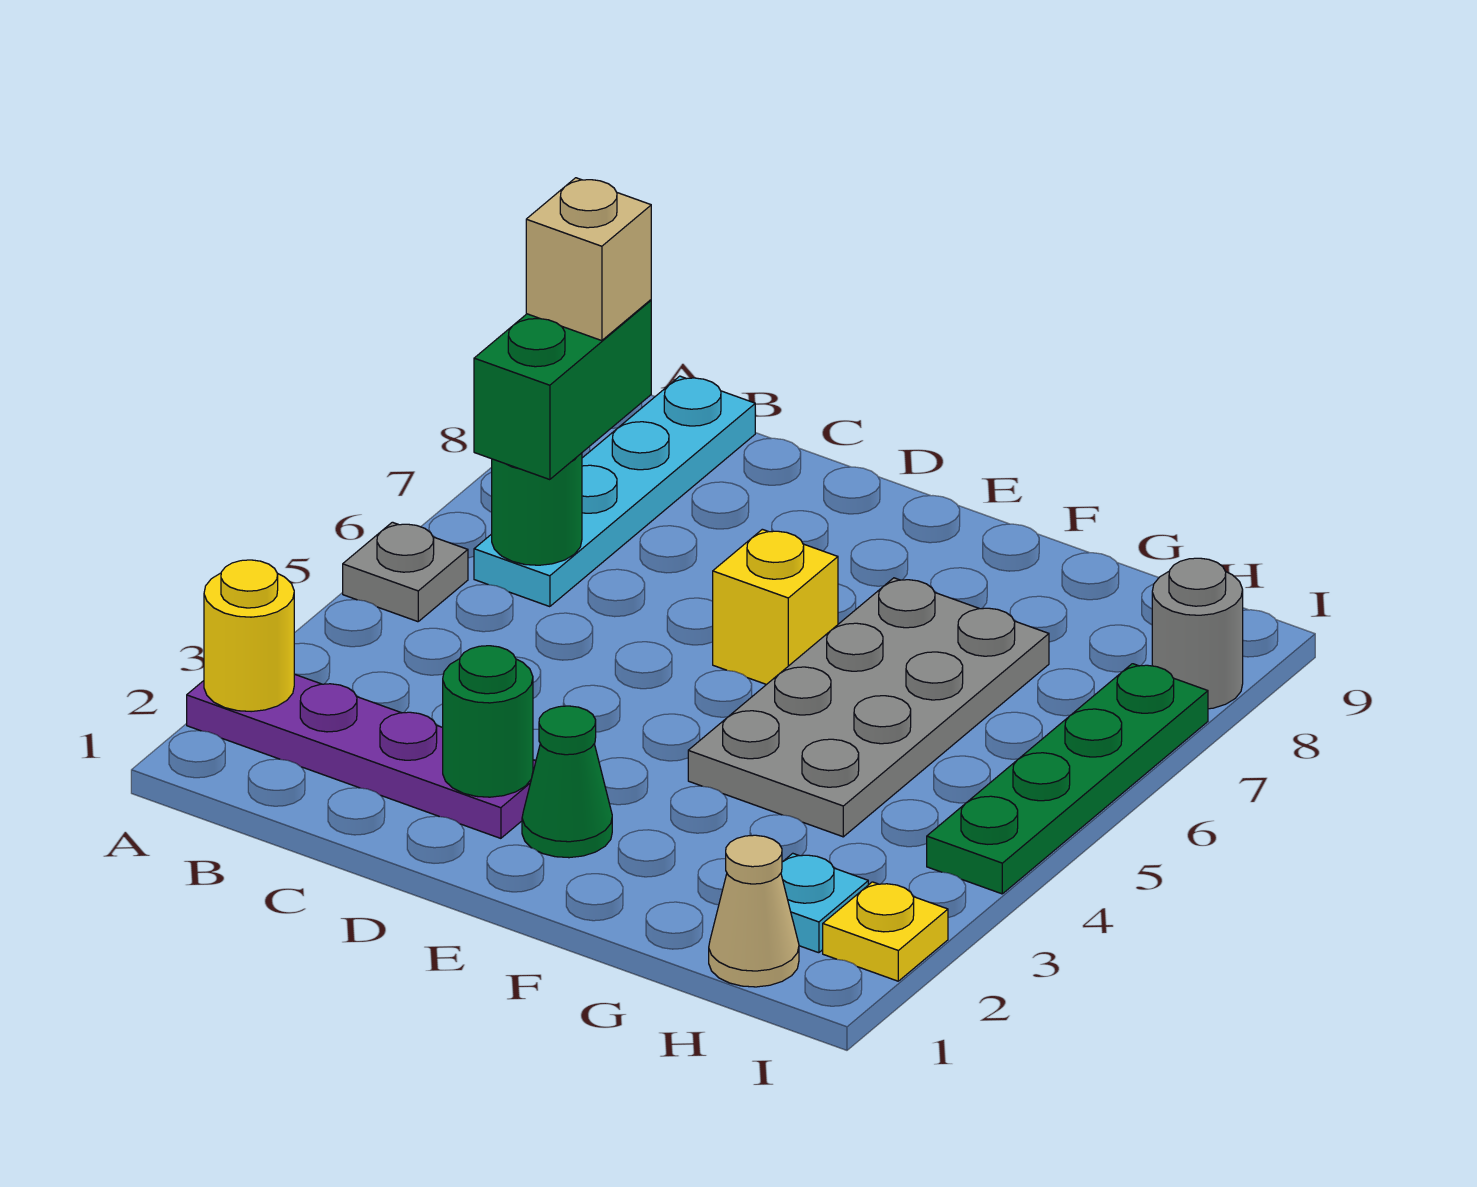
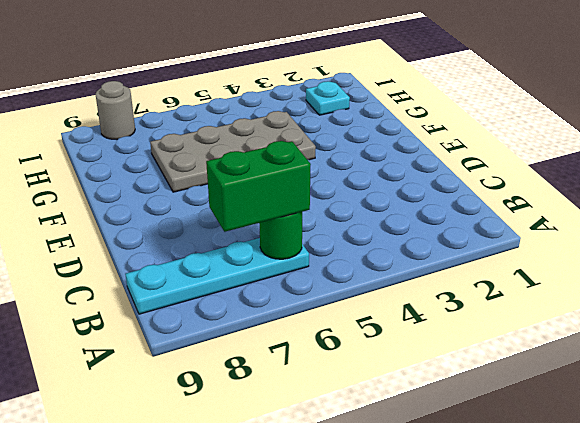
none -> purple plate A2:D2 level 1
none -> grey plate A5 level 1
none -> green cone E2 level 1

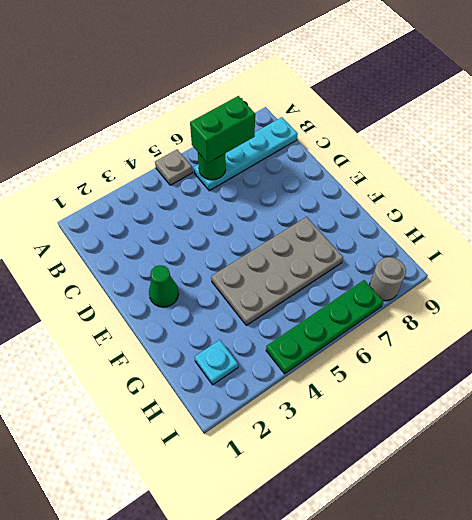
none -> purple plate A2:D2 level 1
none -> yellow brick E6 level 1
none -> tan cone H1 level 1

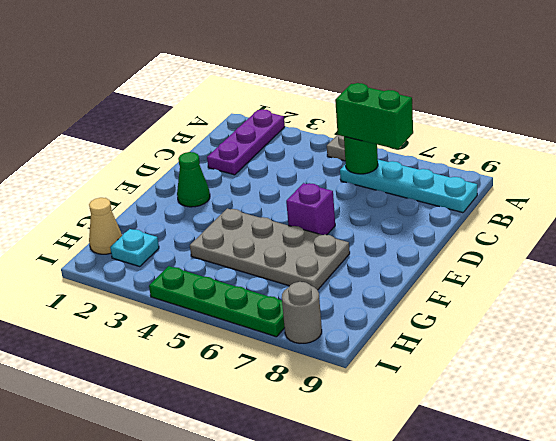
purple plate A2:C2 level 1 -> purple plate A2:D2 level 1
purple brick E6 level 1 -> yellow brick E6 level 1
none -> yellow plate I2 level 1
none -> yellow round brick A2 level 2
none -> green round brick D2 level 2

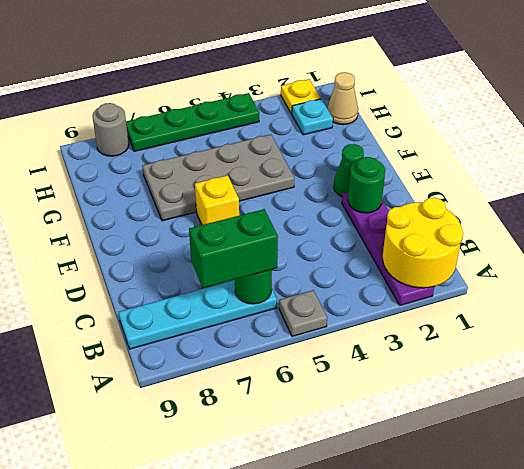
yellow round brick A1:B2 level 2 -> yellow round brick A2 level 2
none -> tan brick B7 level 4

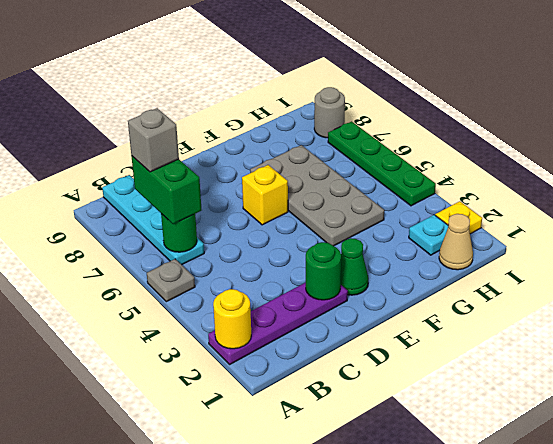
grey brick B7 level 4 -> tan brick B7 level 4

